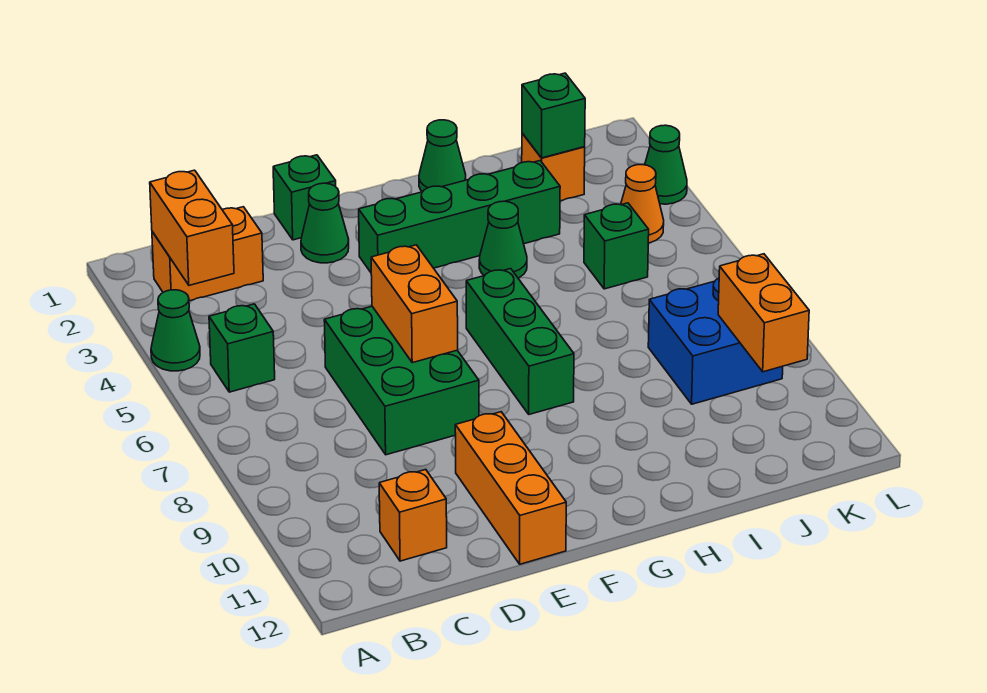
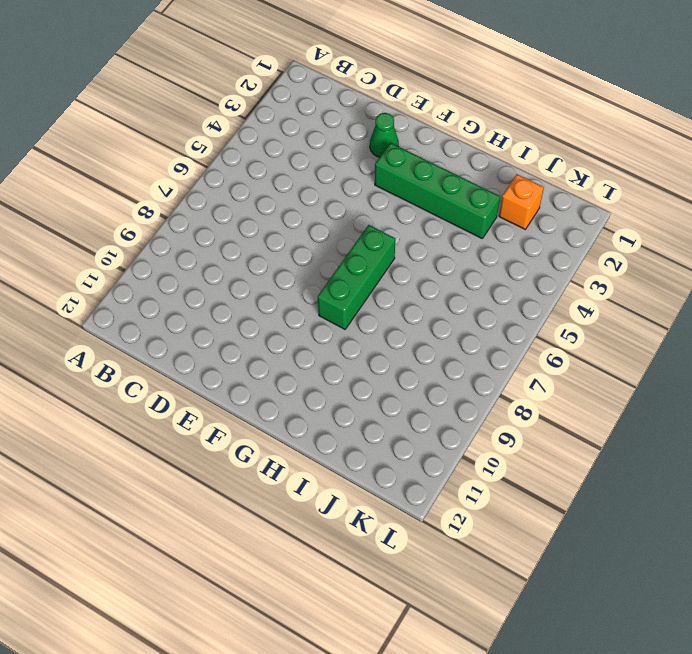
none -> green cone A4 level 1
none -> orange brick B2:C2 level 1
none -> green brick B5 level 1

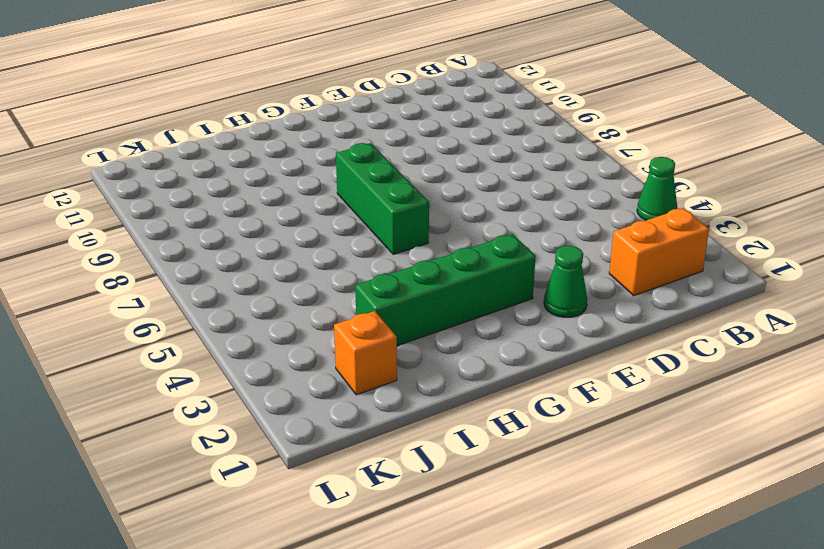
none -> green brick B5 level 1
none -> orange brick C11 level 1
none -> green brick D6:E8 level 1

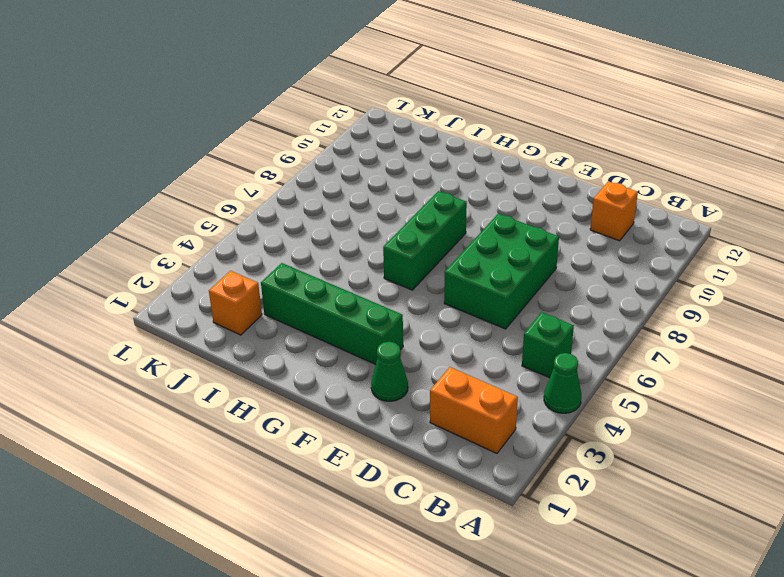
none -> green brick E1 level 1
none -> orange brick E10:E12 level 1
none -> green cone H1 level 1

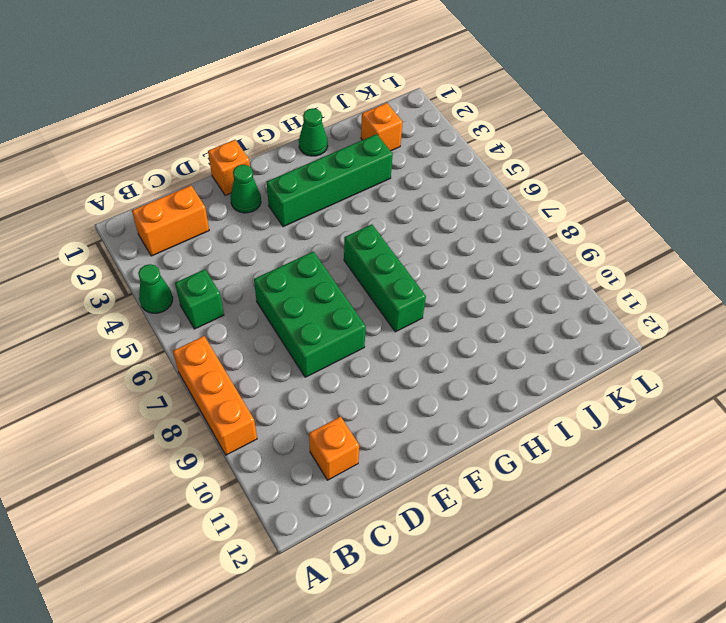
orange brick A7:A9 level 1 -> orange brick E10:E12 level 1
orange brick E1 level 1 -> green brick E1 level 1
none -> green cone H4 level 1
none -> green brick J5 level 1
none -> blue brick J8:K9 level 1

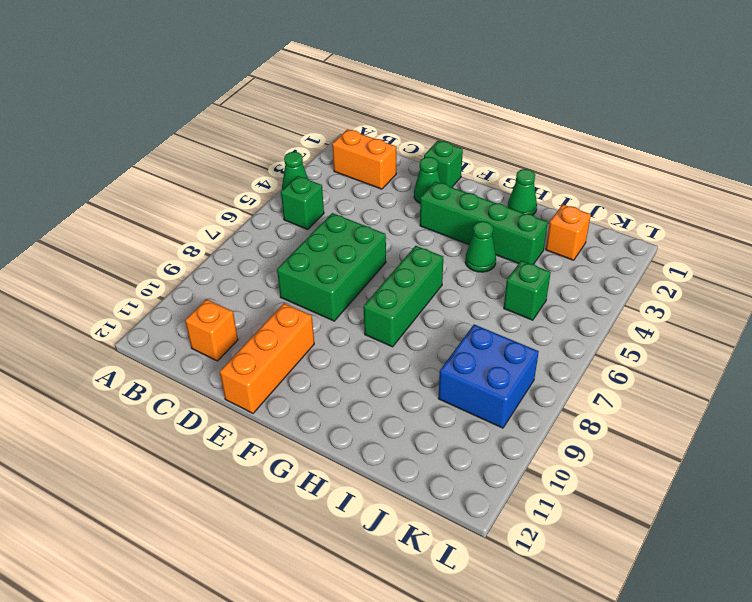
none -> orange cone K4 level 1
none -> green cone L3 level 1
none -> orange brick B2:B3 level 2

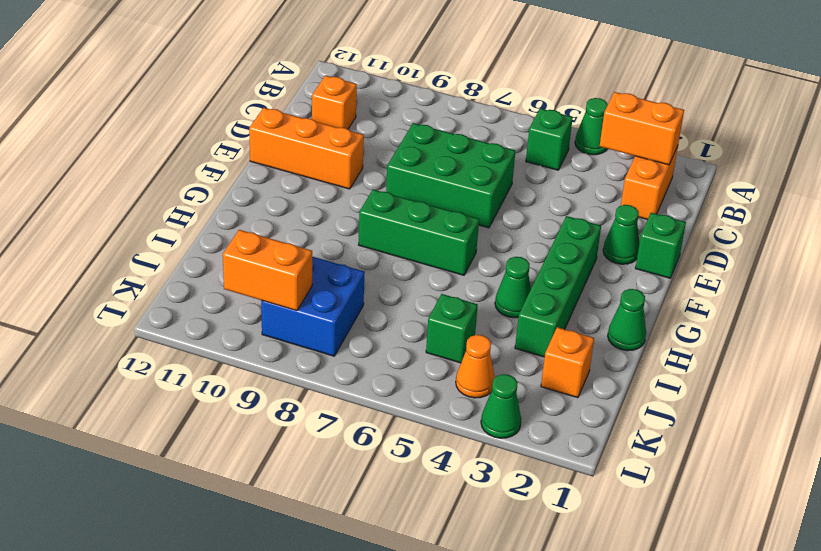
none -> orange brick E6:E7 level 2
none -> green brick J2 level 2

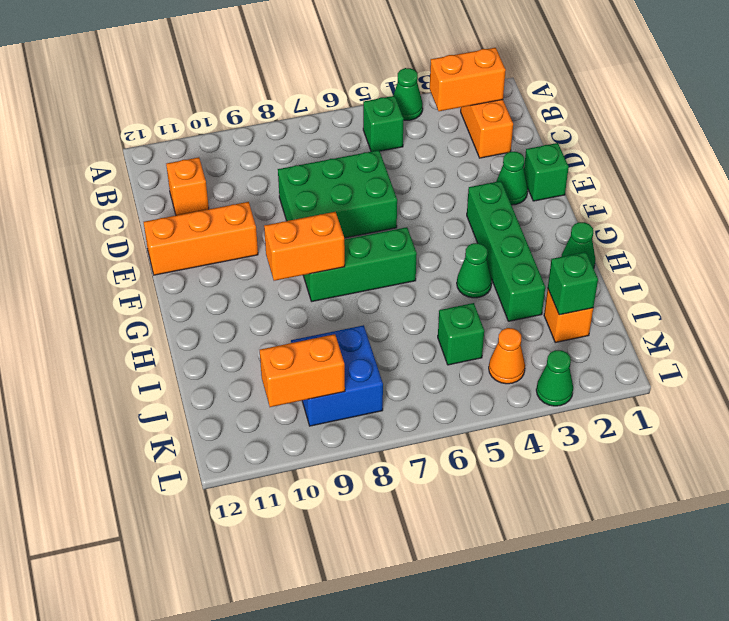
orange brick G8:G9 level 2 -> orange brick E6:E7 level 2

